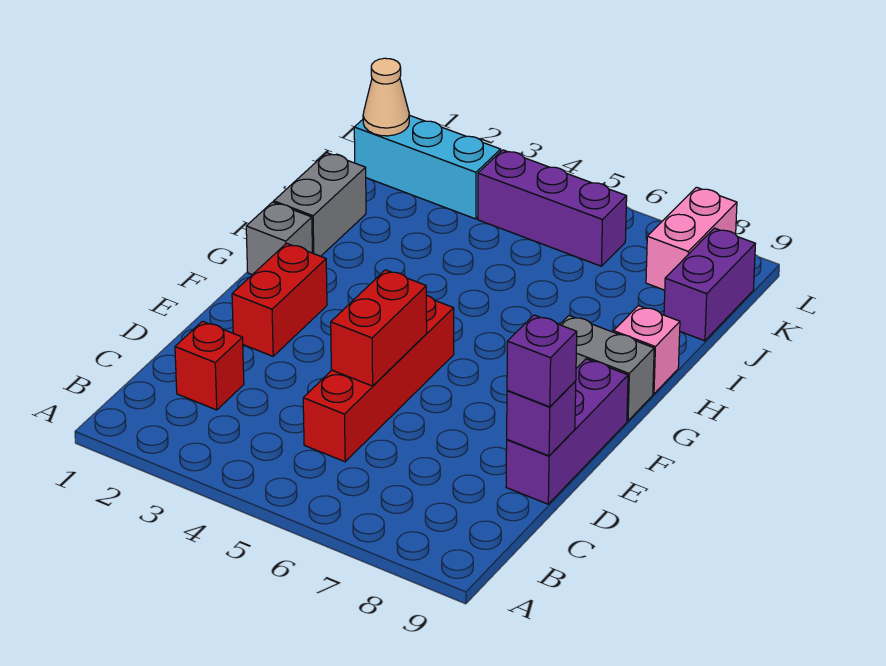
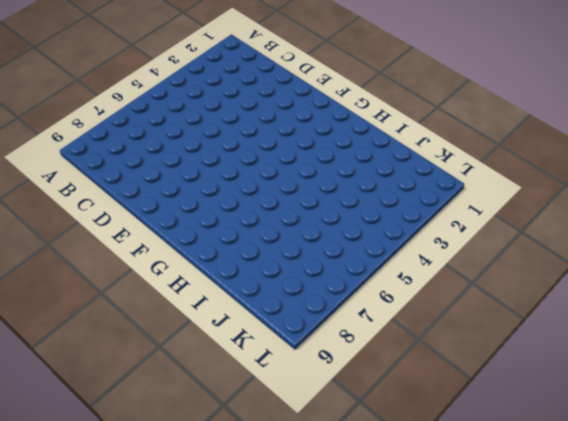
none -> red brick C2 level 1
none -> red brick C5:F5 level 1
none -> purple brick D9:F9 level 1

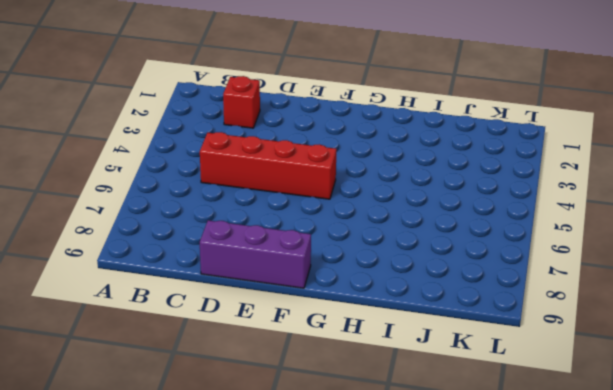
none -> red brick E2:F2 level 1
none -> grey brick G1 level 1
none -> grey brick G8:G9 level 1

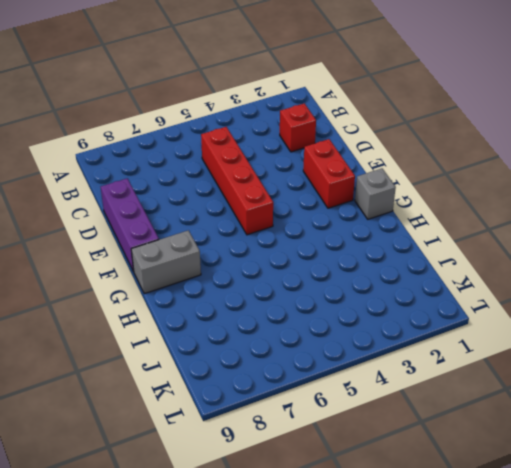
none -> grey brick H1:I1 level 1
none -> pink brick H9 level 1
none -> purple brick J9:K9 level 1

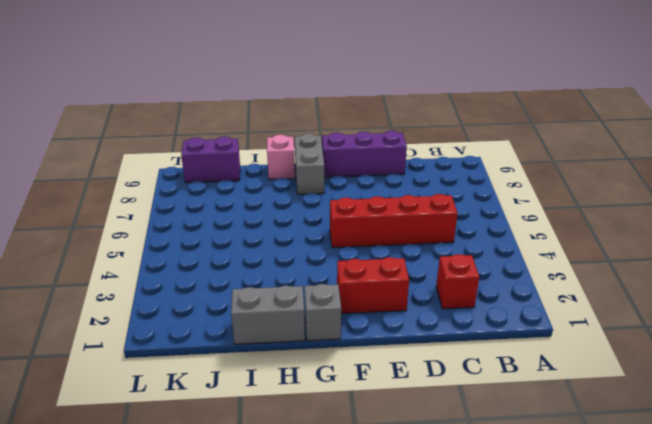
none -> cyan brick K1:K3 level 1
none -> purple brick K4:K6 level 1
none -> pink brick K8:L8 level 1

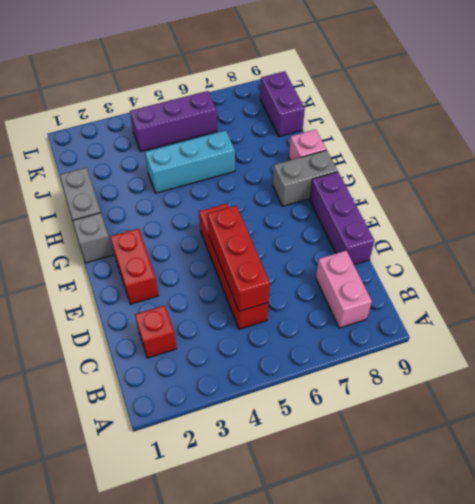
pink brick B8:C8 level 1 -> pink brick K8:L8 level 1
red brick C5:E5 level 2 -> red brick D5:E5 level 2
cyan brick I4:I6 level 1 -> cyan brick K1:K3 level 1
none -> purple brick D9 level 2
none -> tan cone K1 level 2
none -> purple brick D9 level 3

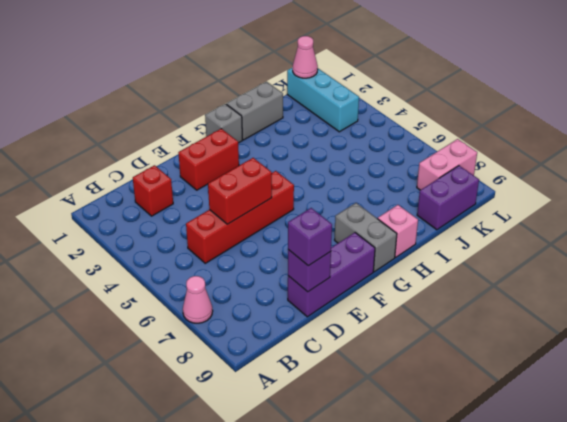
pink cone A7 level 1 -> none
pink cone K1 level 2 -> tan cone K1 level 2
none -> purple brick K4:K6 level 1

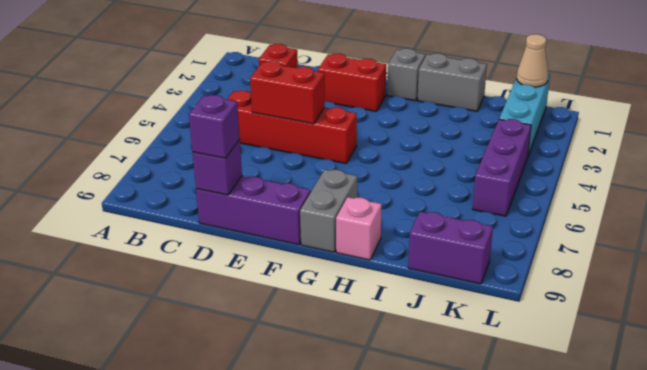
none -> pink brick K8:L8 level 1

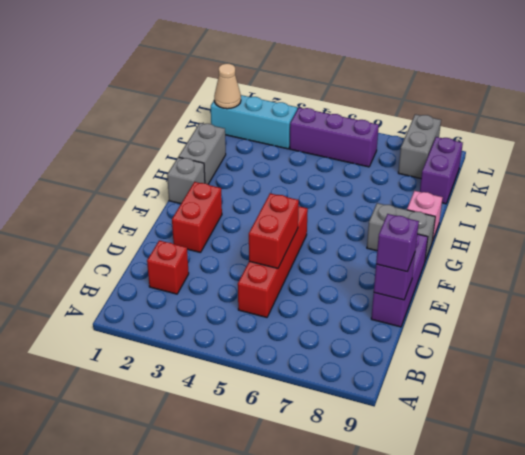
grey brick K8:L8 level 1 -> pink brick K8:L8 level 1

